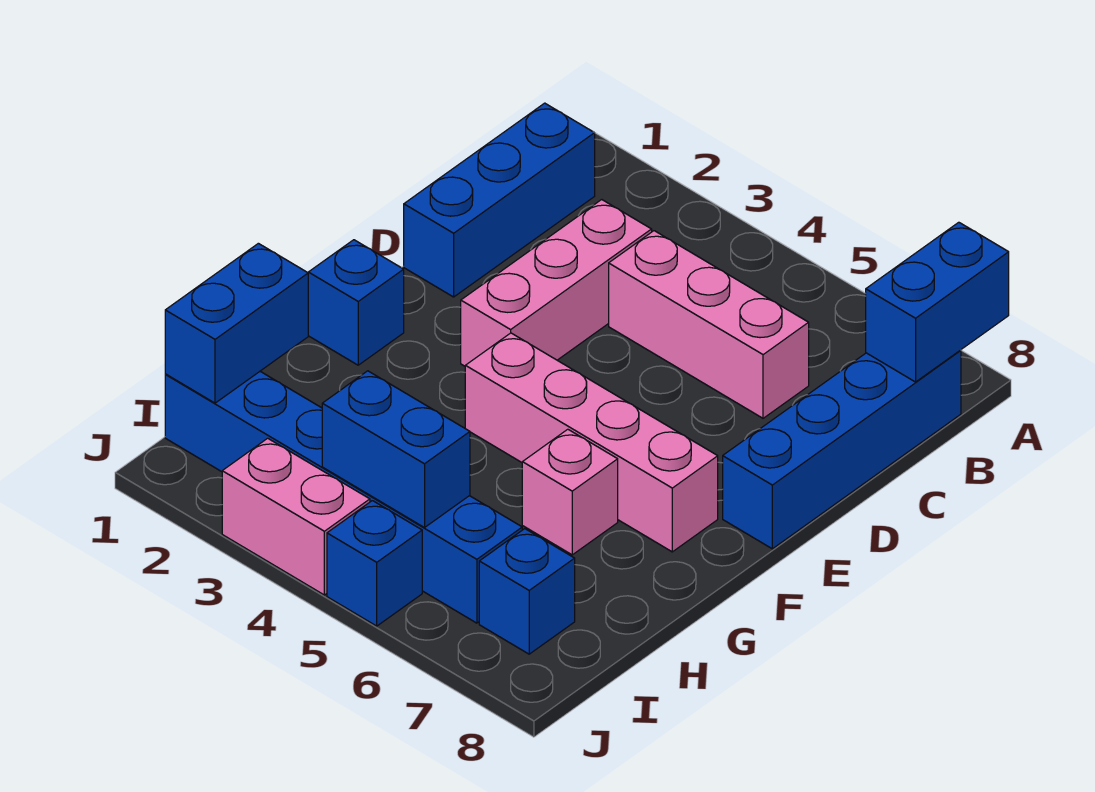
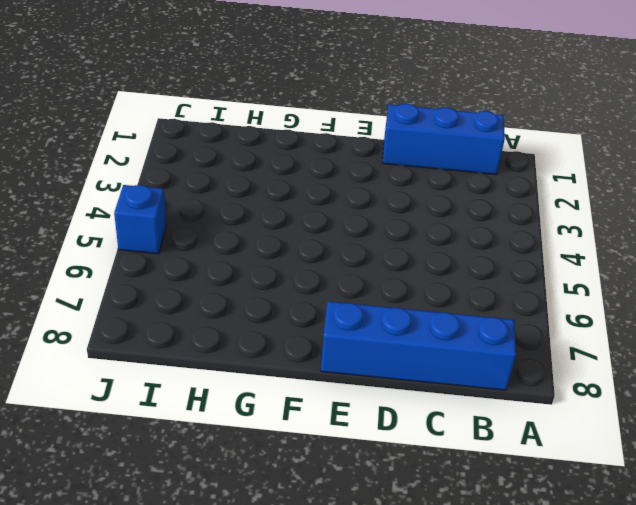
none -> pink brick C3:E3 level 1
none -> pink brick C4:C6 level 1
none -> blue brick F1 level 1

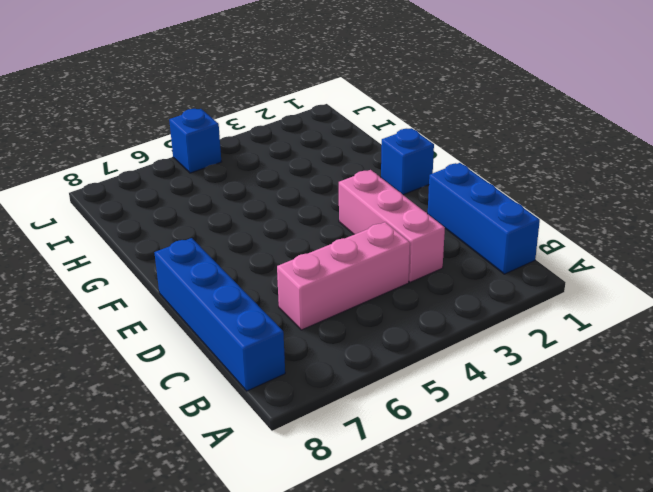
none -> pink brick F4:F7 level 1
none -> pink brick G6 level 1
none -> blue brick I1:I6 level 1

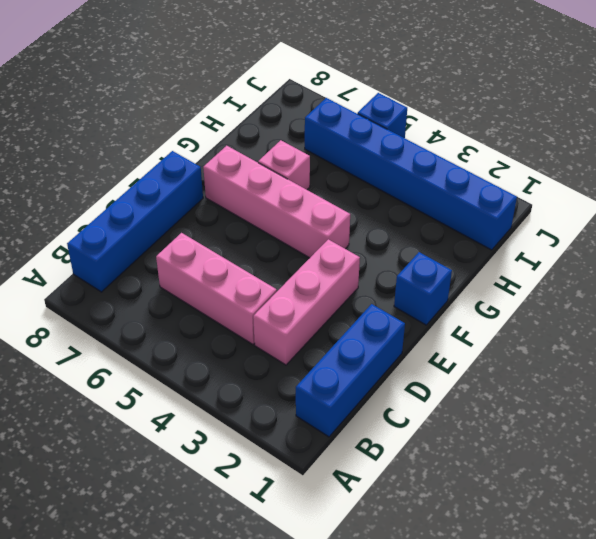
none -> blue brick I7 level 1
none -> pink brick J3:J4 level 1
none -> blue brick A8:B8 level 2

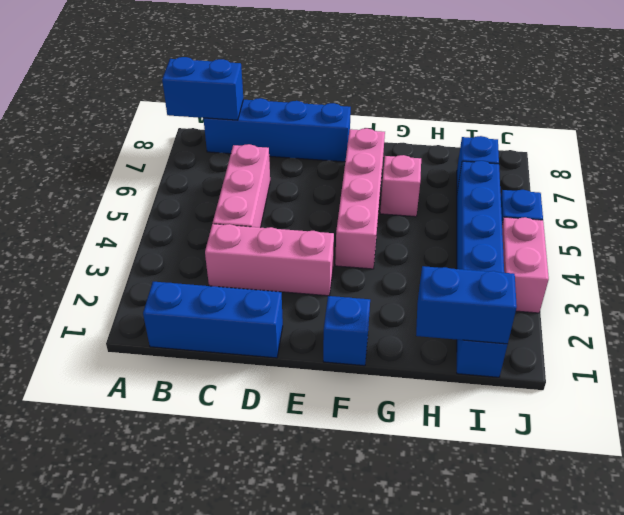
none -> blue brick I4:I5 level 2

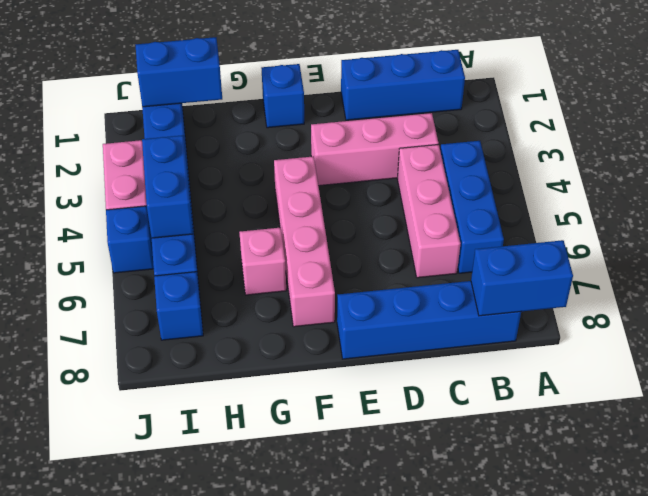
blue brick B4:B6 level 1 -> none

